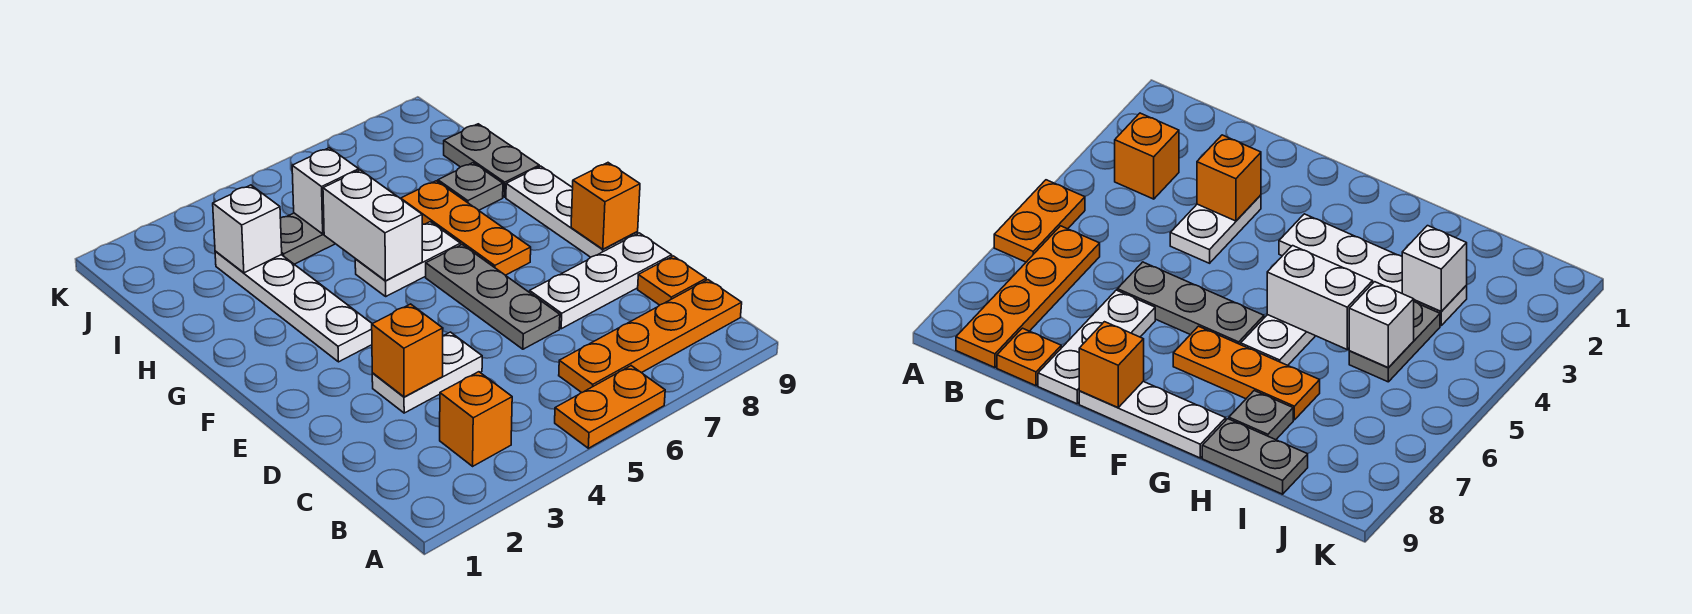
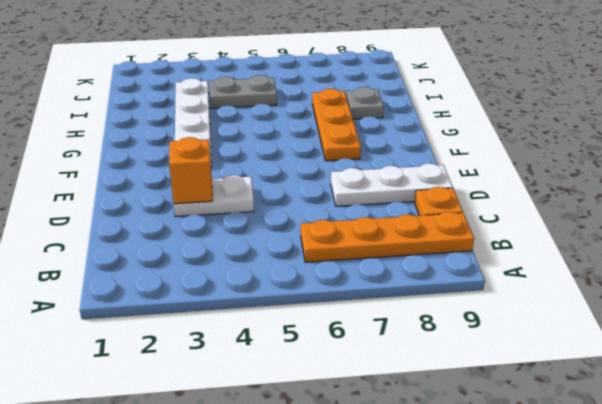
none -> orange plate A5:A6 level 1
none -> orange brick B3 level 1
none -> grey plate D6:F6 level 1

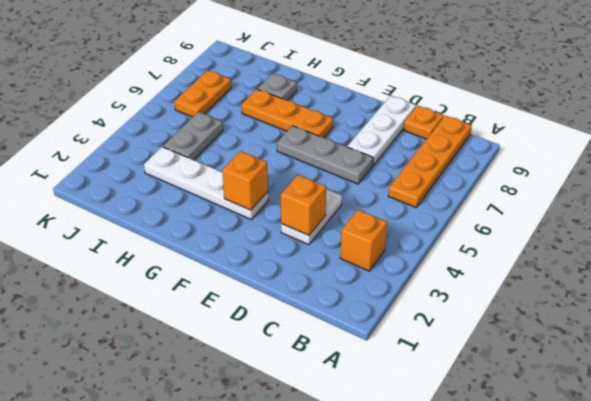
orange brick F3 level 2 -> orange brick E9 level 2
orange plate J6:J7 level 1 -> orange plate A5:A6 level 1
none -> white plate E9:G9 level 1
none -> white plate G5:G6 level 1
none -> grey plate H9:I9 level 1

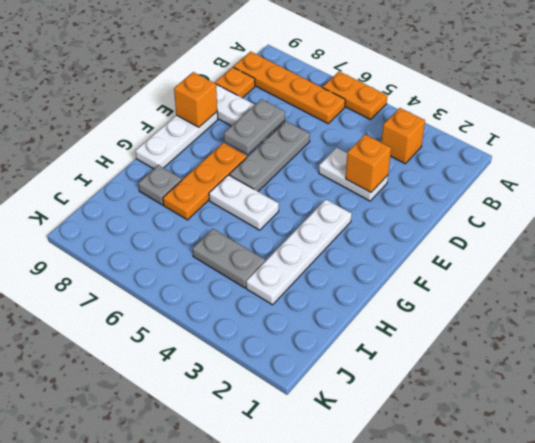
grey plate D7:E7 level 2 -> grey plate H9:I9 level 1
none -> white brick G5:H5 level 2
none -> white brick I3 level 2
none -> white brick I5 level 2

